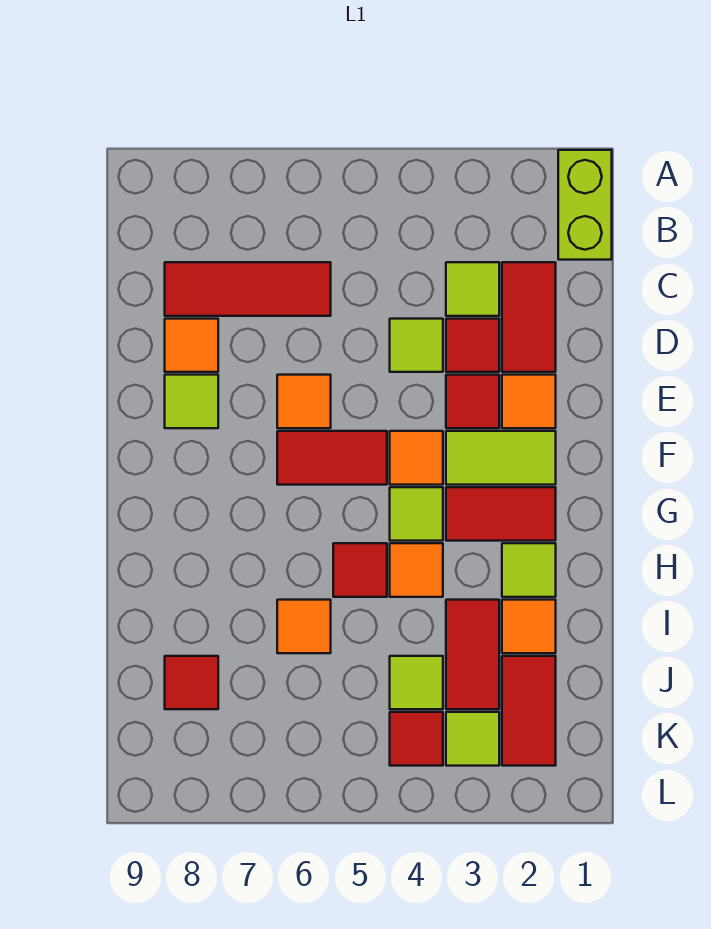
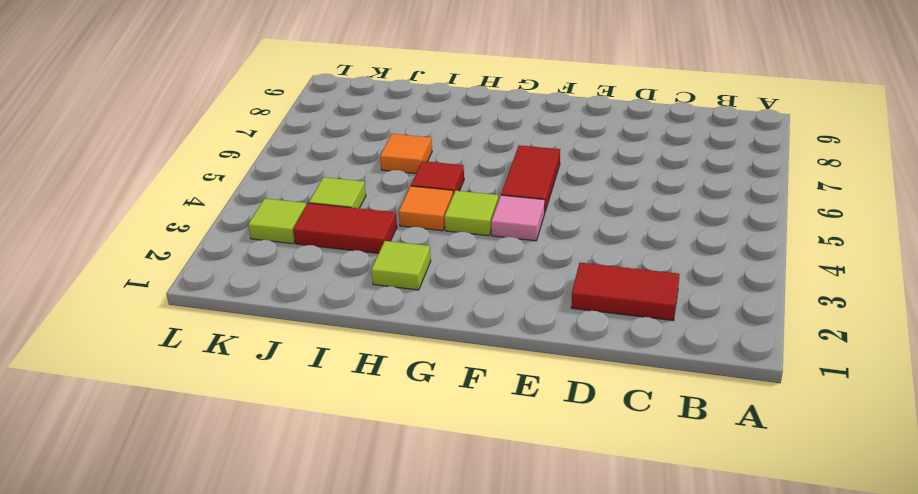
pink tile F4 level 1 -> orange tile F4 level 1
none -> lime brick A1:B1 level 1
none -> lime tile C3 level 1
none -> red tile C6:C8 level 1

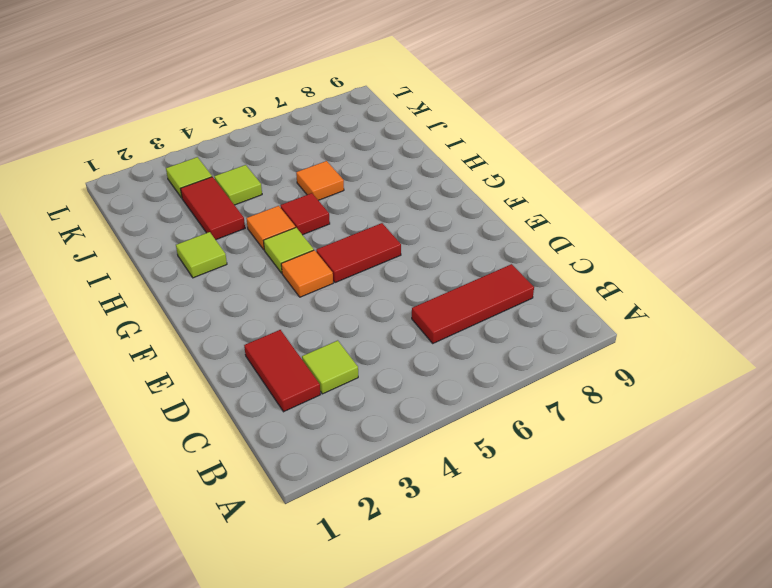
none -> lime brick A1:B1 level 1
none -> red tile D3 level 1
none -> lime tile D4 level 1

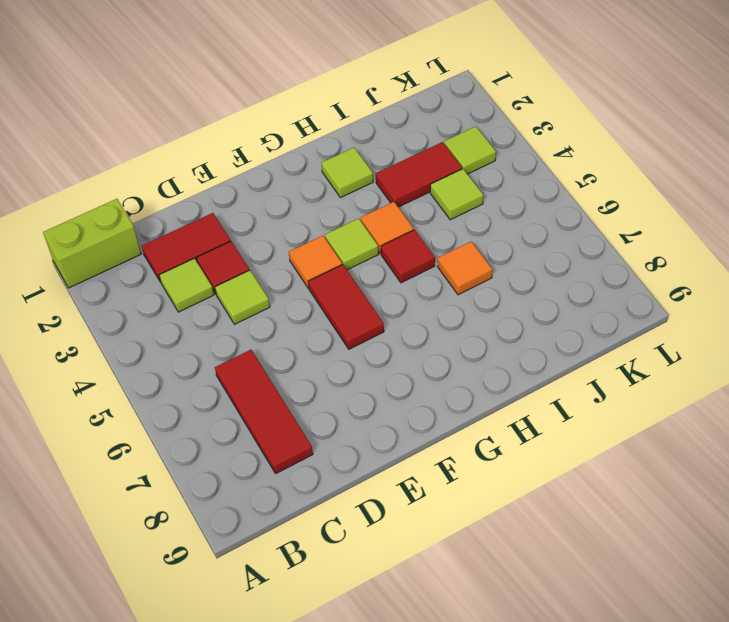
none -> orange tile D8 level 1
none -> orange tile E2 level 1
none -> red tile E3 level 1

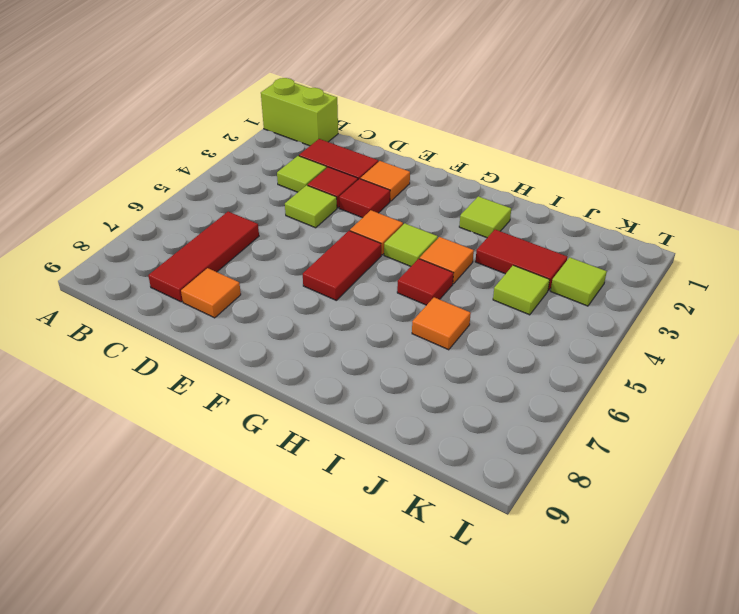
none -> orange tile E6 level 1
none -> lime tile E8 level 1
none -> lime tile F2:F3 level 1

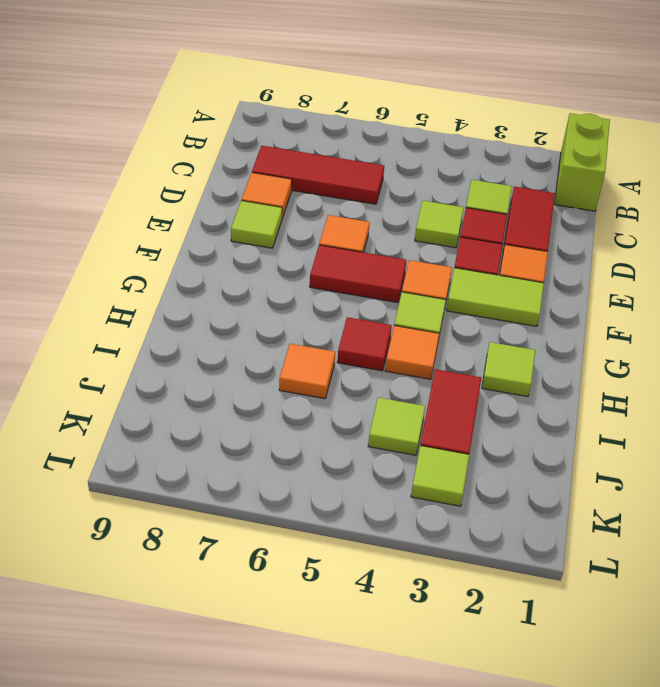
none -> red tile G2:G3 level 1
none -> orange tile I2 level 1
none -> red tile J2:K2 level 1

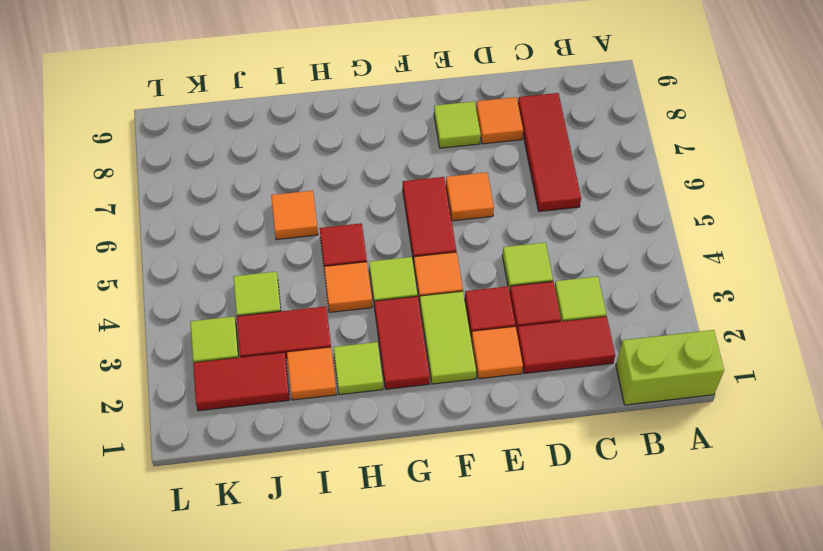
none -> red tile J8 level 1
none -> red tile K4 level 1

